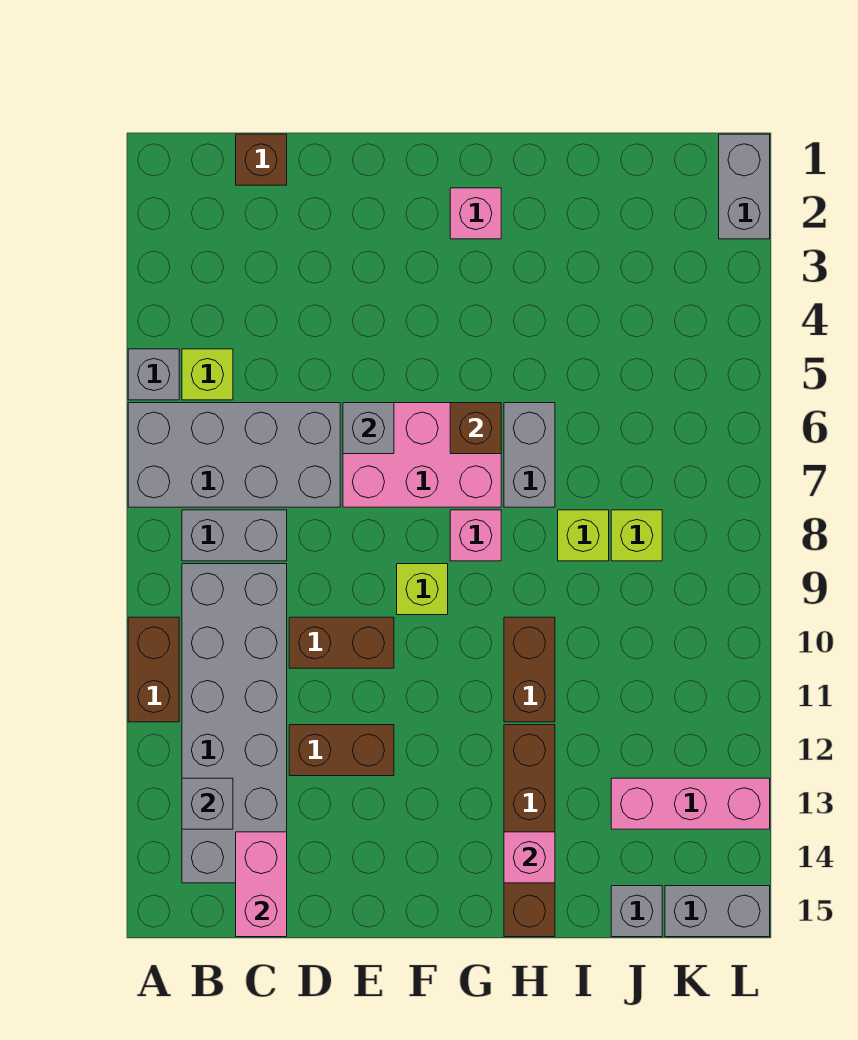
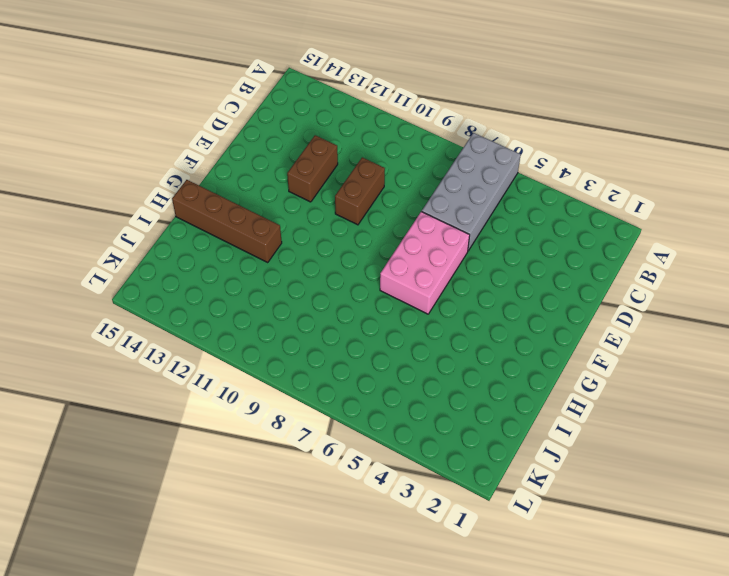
none -> grey brick A5 level 1
none -> brown brick A10:A11 level 1
none -> lime brick B5 level 1

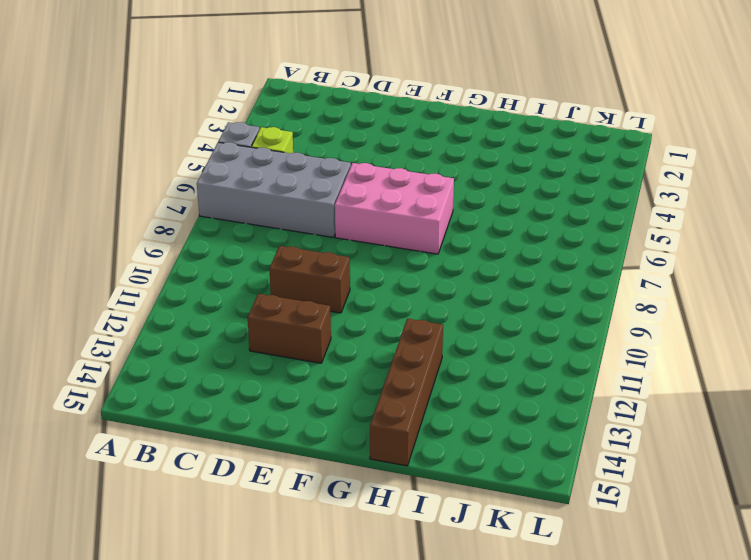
none -> brown brick A10:A11 level 1
none -> grey brick B8:C8 level 1
none -> grey brick B9:C14 level 1

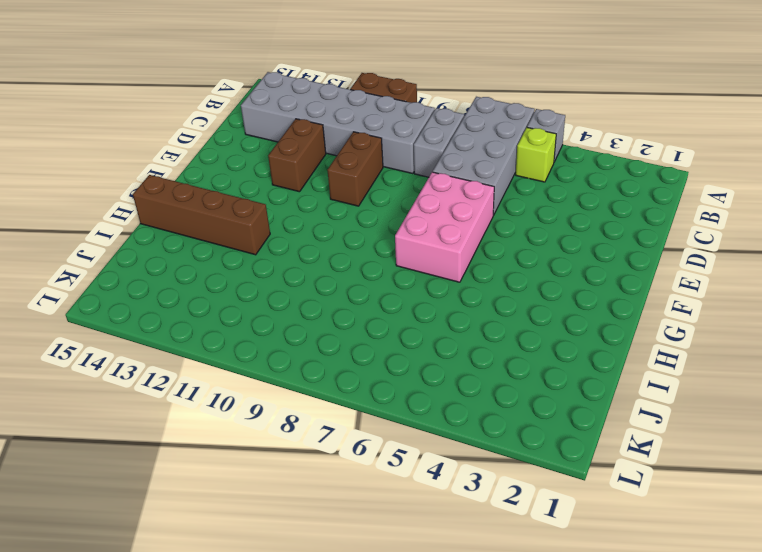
none -> brown brick C1 level 1
none -> lime brick F9 level 1
none -> pink brick G2 level 1

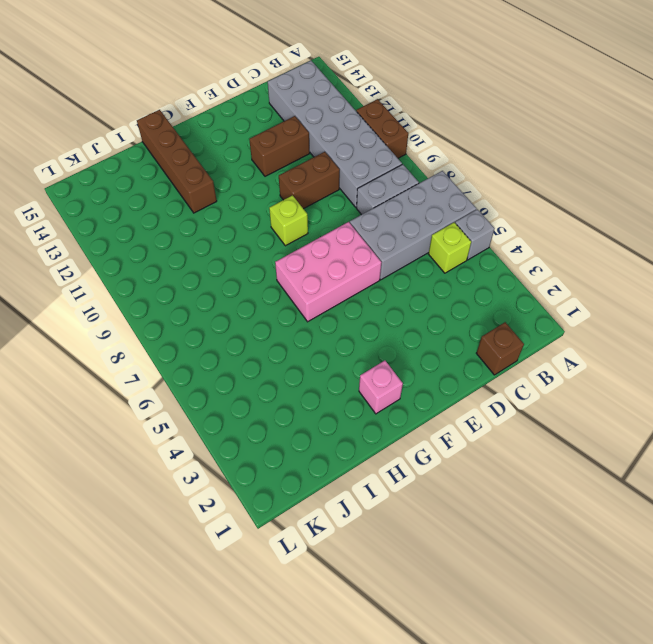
none -> pink brick G8 level 1
none -> grey brick H6:H7 level 1
none -> brown brick H10:H11 level 1

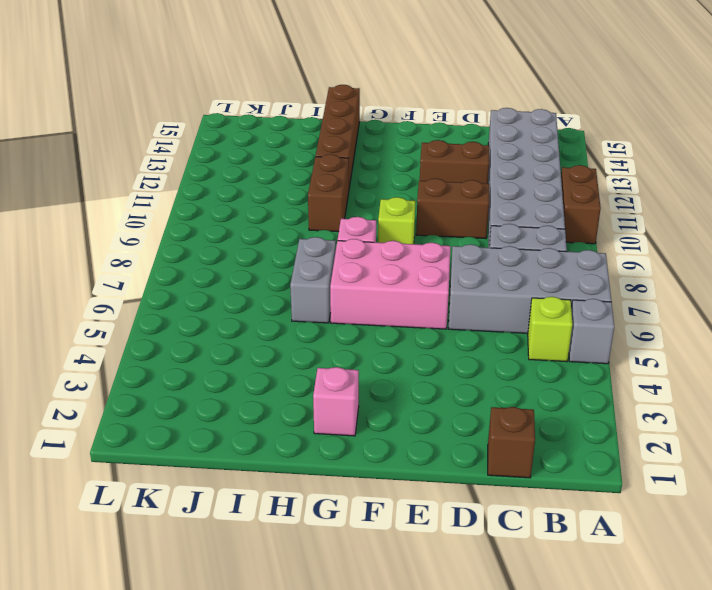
none -> lime brick I8 level 1
none -> lime brick J8 level 1
none -> pink brick J13:L13 level 1

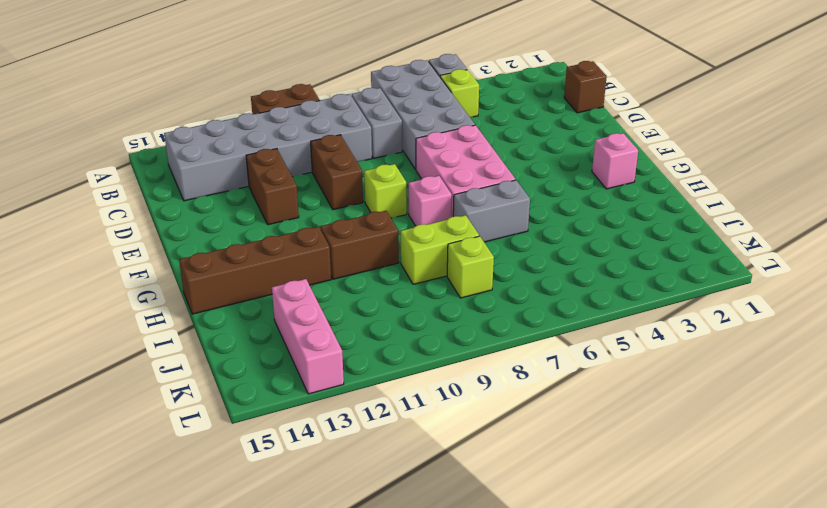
lime brick I8:I9 level 1 -> lime brick I8 level 1
none -> grey brick J15 level 1
none -> grey brick K15:L15 level 1
none -> grey brick L1:L2 level 1

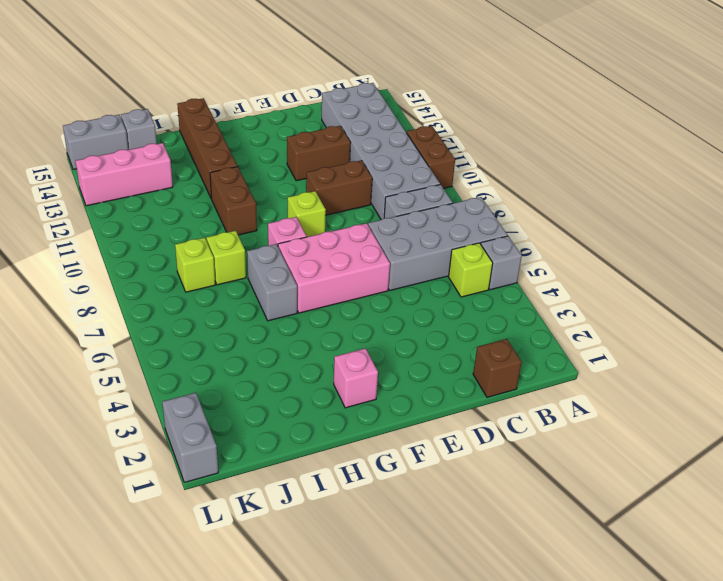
none -> grey brick B13 level 2
none -> pink brick C14:C15 level 2
none -> grey brick E6 level 2

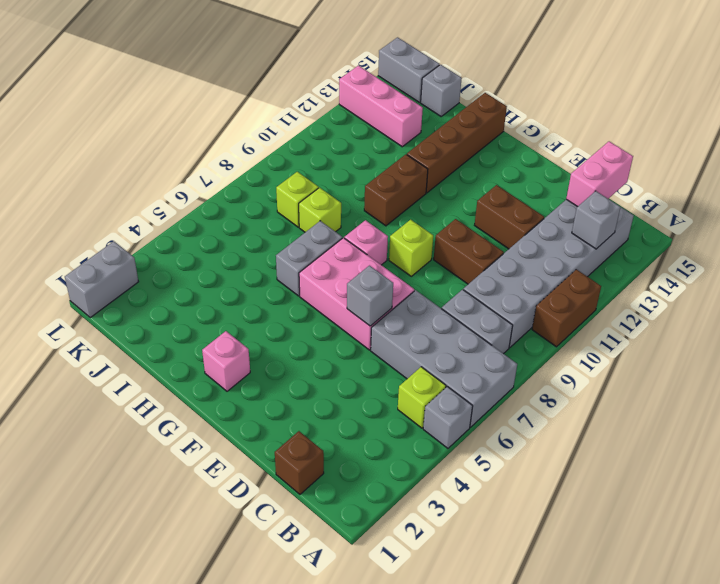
none -> brown brick G6 level 2
none -> pink brick H14 level 2

